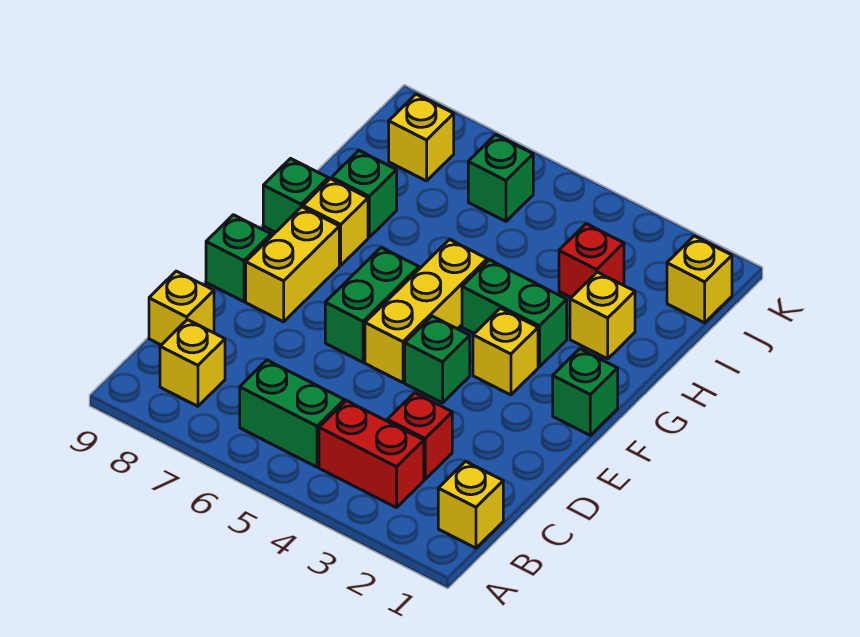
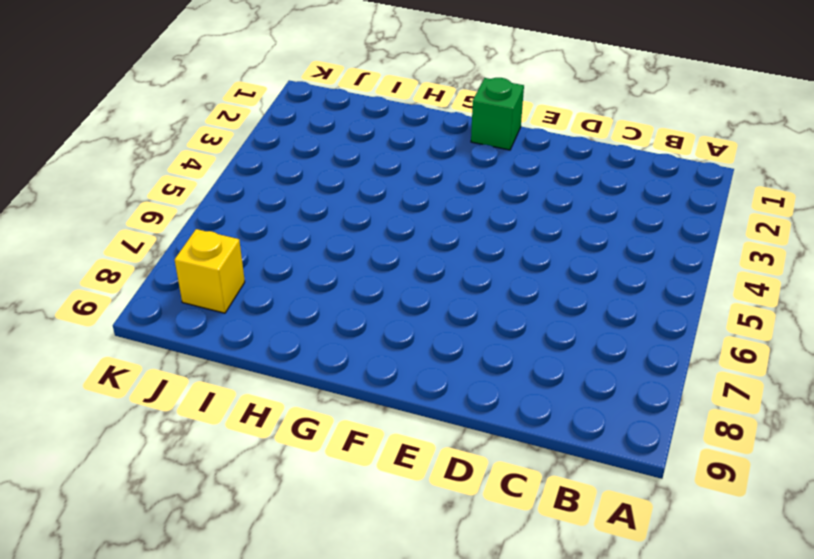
none -> yellow brick B1 level 1
none -> red brick B3:B4 level 1
none -> green brick B5:B6 level 1

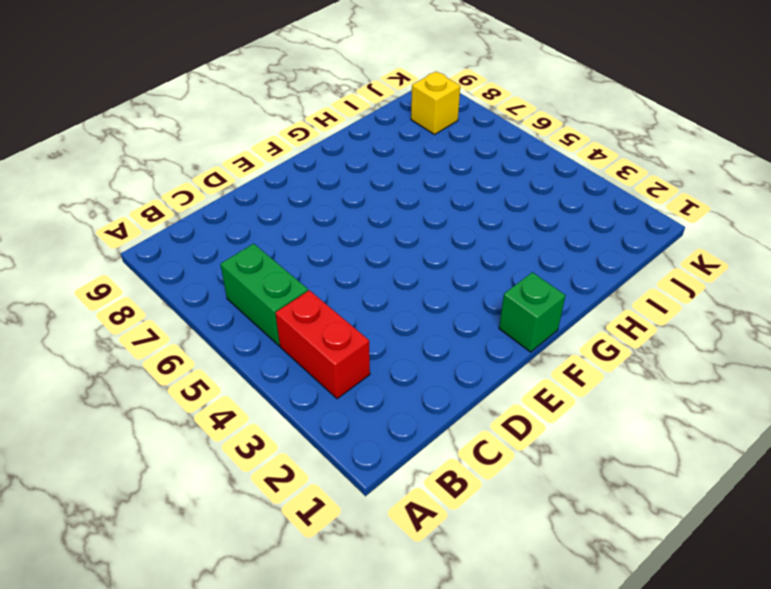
none -> yellow brick B1 level 1
none -> yellow brick B8 level 1
none -> red brick C3 level 1

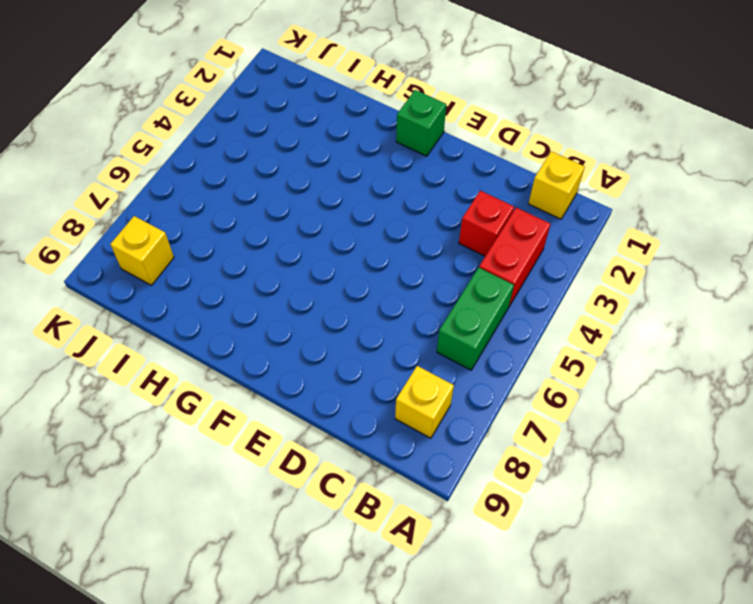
none -> yellow brick C9 level 1
none -> green brick E4 level 1
none -> yellow brick E5:G5 level 1

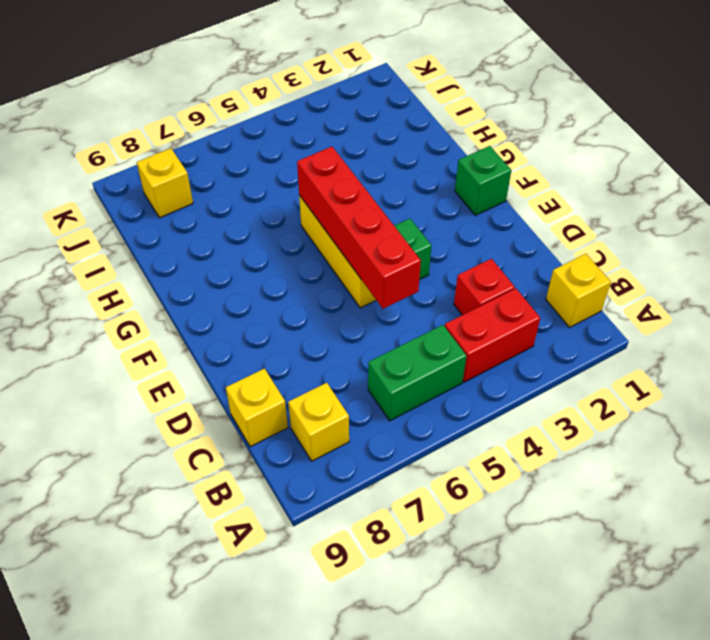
red brick D5:G5 level 2 -> none
none -> green brick E6:F6 level 1
none -> yellow brick E8:F8 level 1
none -> green brick E9 level 1

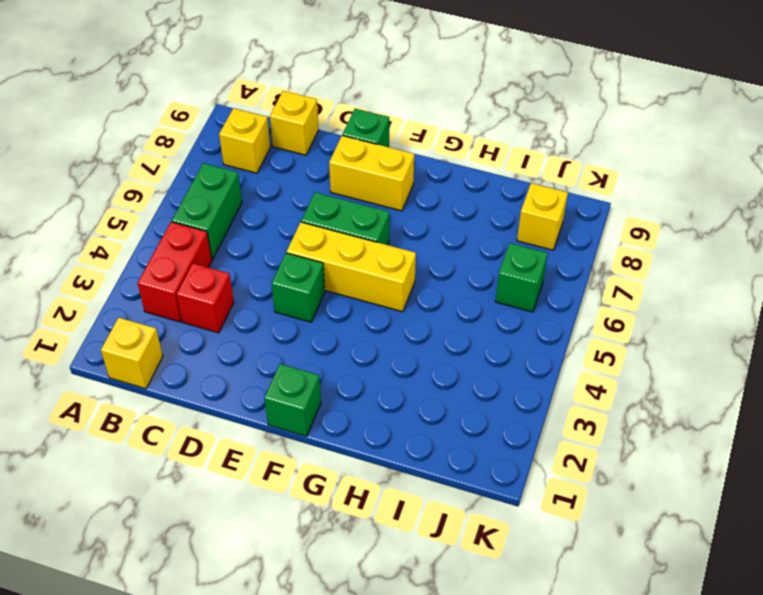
none -> yellow brick F3 level 1
none -> green brick G3:G4 level 1
none -> yellow brick G8 level 1

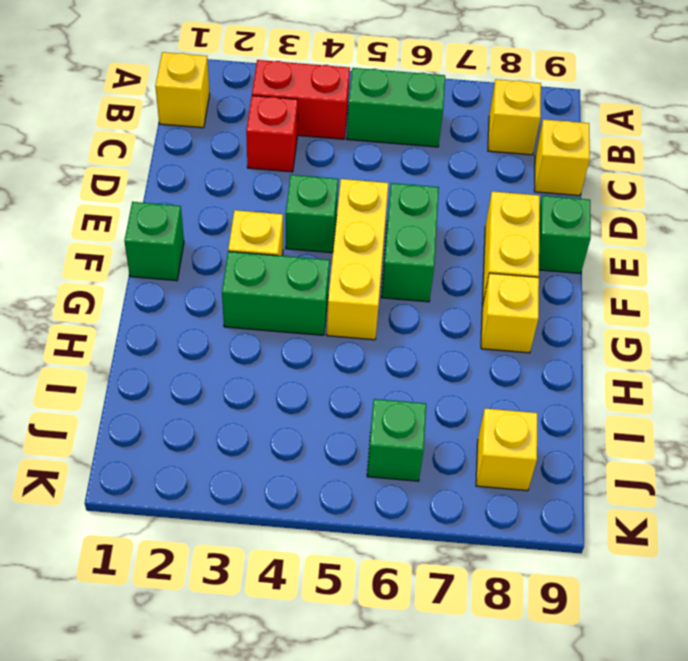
none -> green brick G9 level 1
none -> yellow brick H2 level 1
none -> green brick H8 level 1

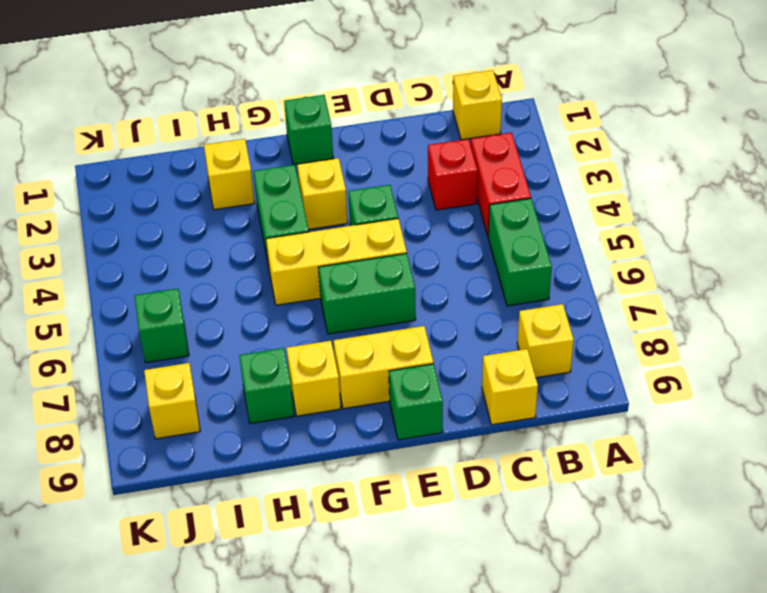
none -> green brick G9 level 1
none -> red brick I3 level 1
none -> yellow brick J1 level 1

